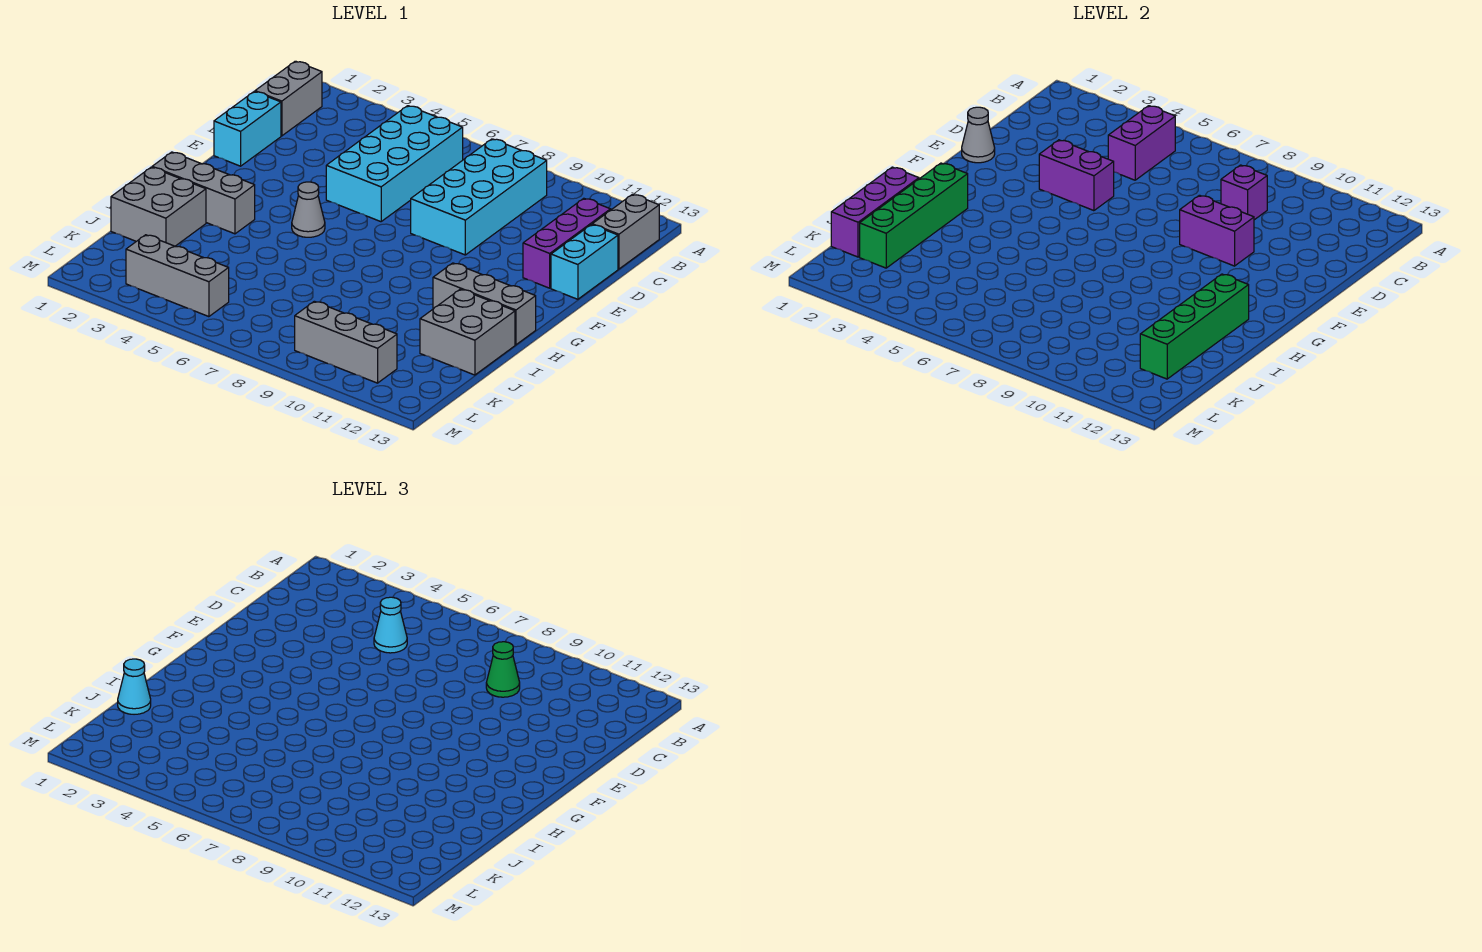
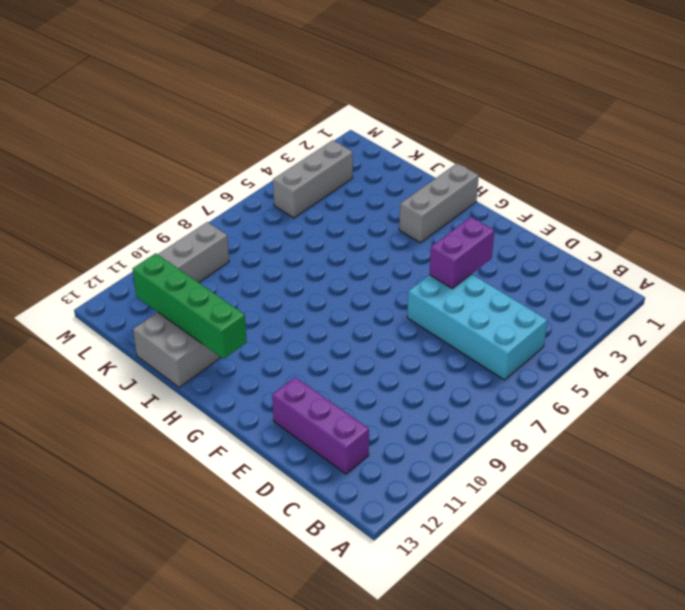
none -> grey brick B1:C1 level 1
none -> cyan brick B8:E9 level 1
none -> grey brick B13:C13 level 1

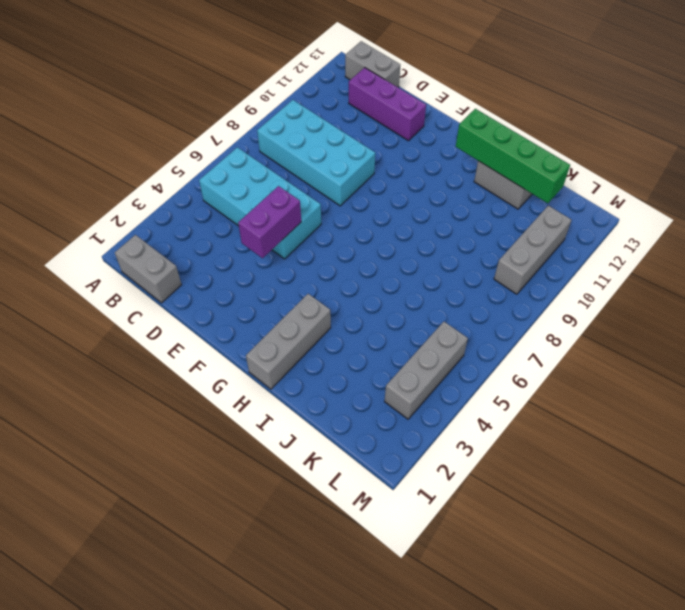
none -> cyan brick D1:E1 level 1
none -> cyan brick D13:E13 level 1
none -> grey cone G5 level 1

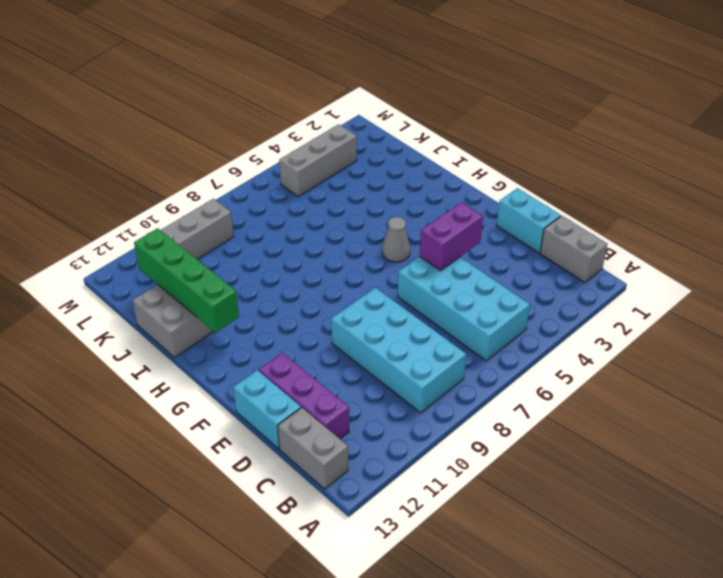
none -> grey brick H1:H3 level 1
none -> grey brick H11:H13 level 1
none -> grey brick I1:J2 level 1

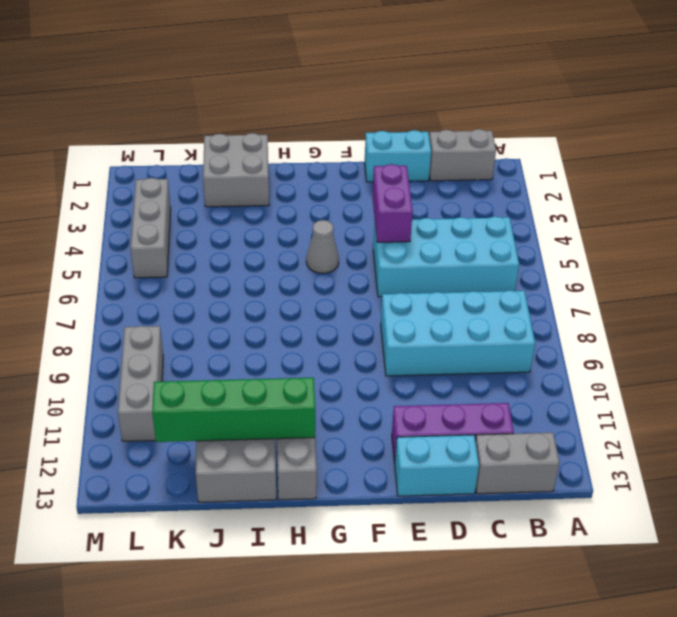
none -> grey brick H1:H3 level 1
none -> purple brick B5:C5 level 2
none -> purple brick C9 level 2

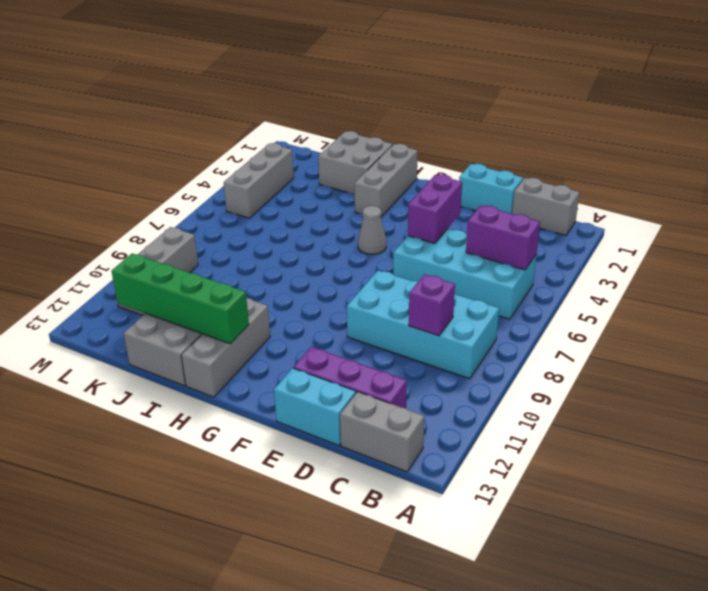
none -> grey cone E1 level 2
none -> purple brick E9:E10 level 2
none -> green brick H2:K2 level 2

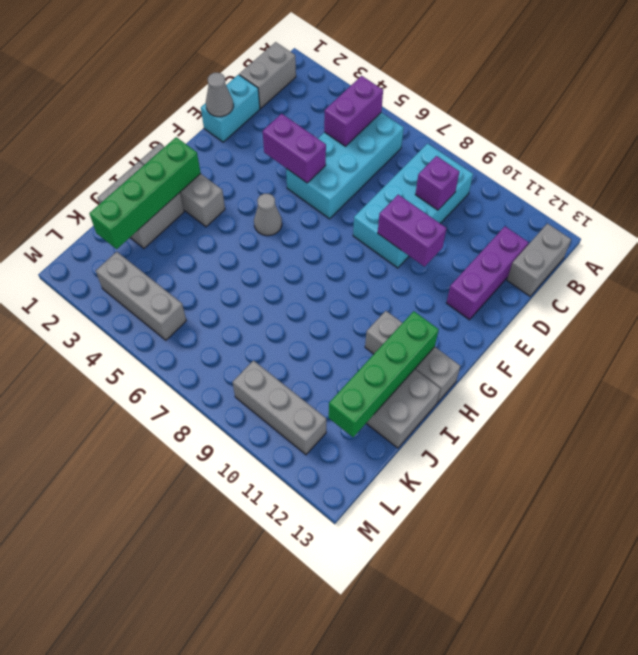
none -> cyan brick D13:E13 level 1
none -> purple brick I1:K1 level 2
none -> cyan cone C5 level 3

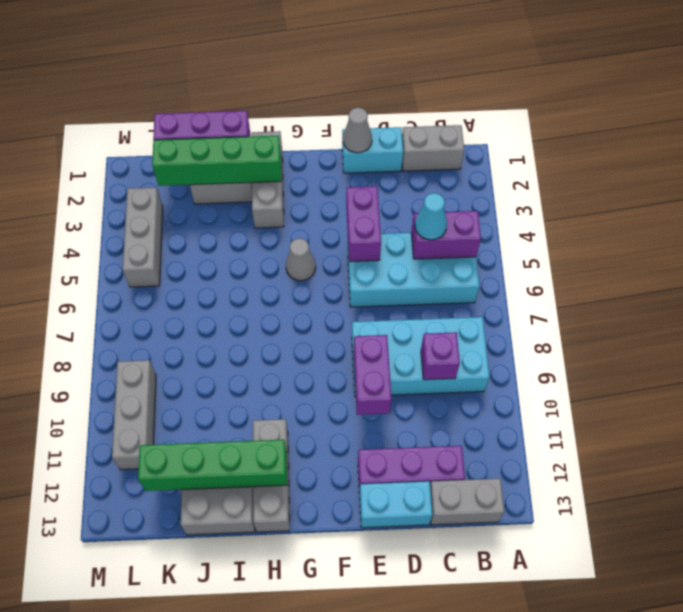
none -> green cone C9 level 3
none -> cyan cone J1 level 3

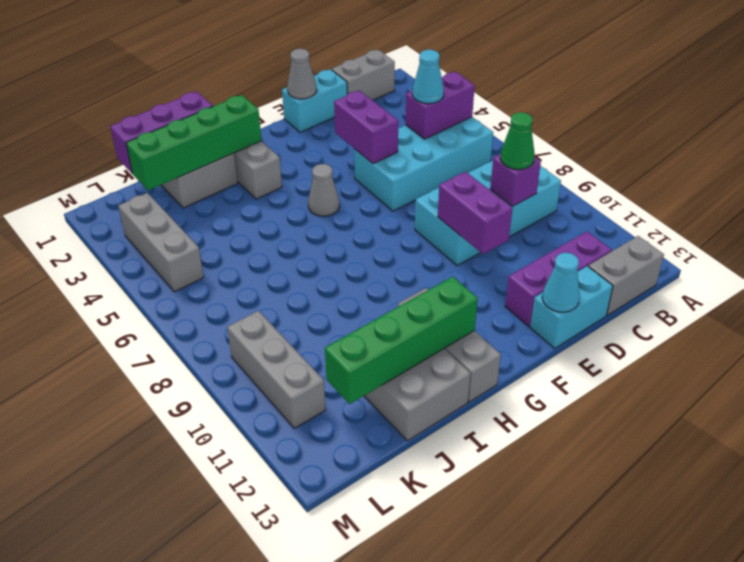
cyan cone E13 level 2 -> cyan cone J1 level 3

